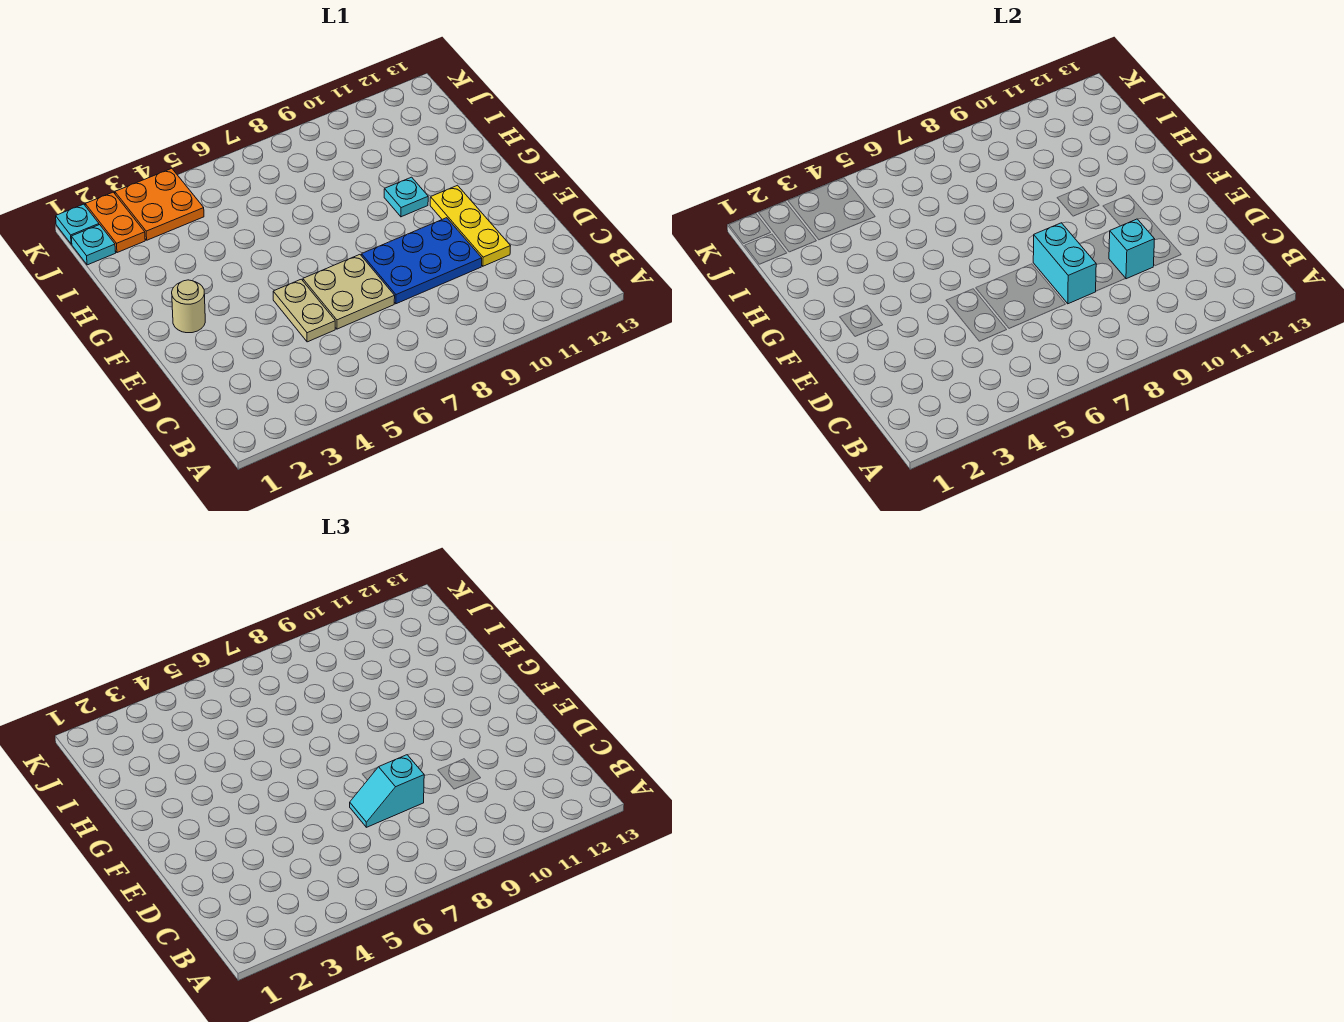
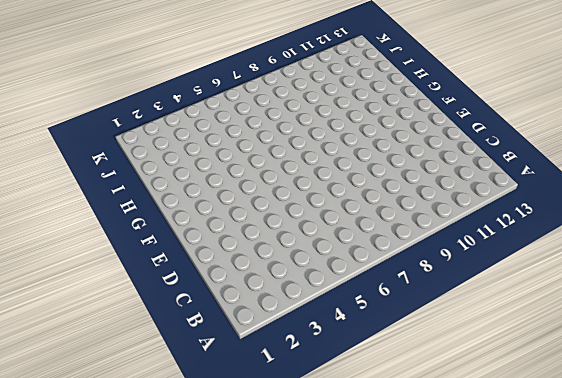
none -> tan plate D5:E5 level 1
none -> tan plate D6:E7 level 1
none -> blue plate D8:E10 level 1

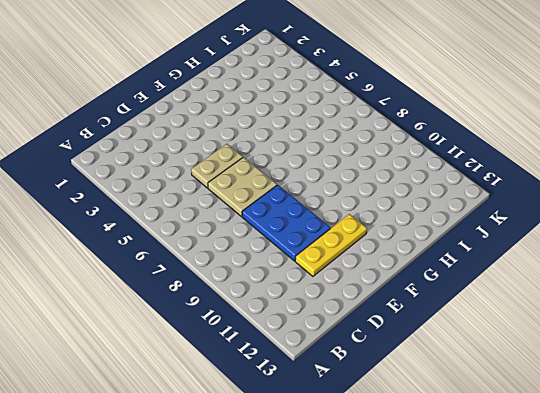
none -> tan round brick F2 level 1
none -> cyan plate G10 level 1
none -> cyan plate J1 level 1

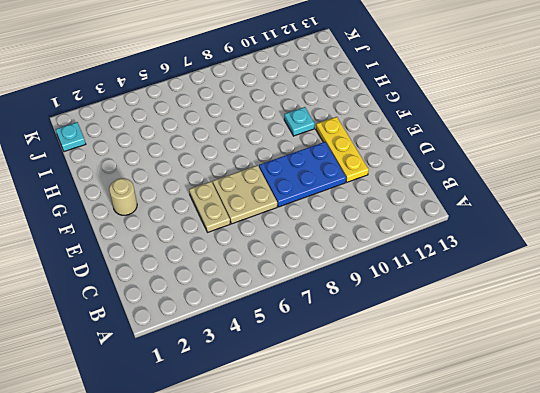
none -> orange plate J2:K2 level 1
none -> orange plate J3:K4 level 1
none -> cyan plate K1 level 1

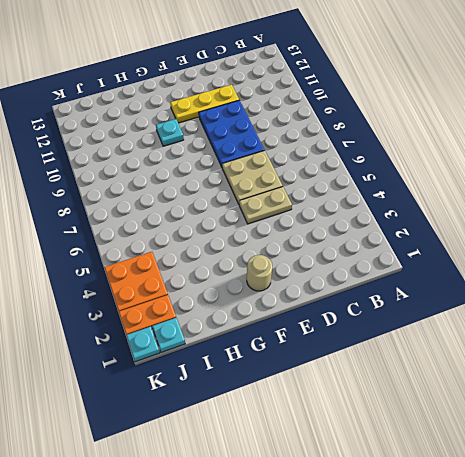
none -> cyan brick D8:E8 level 2
none -> cyan brick D10 level 2
none -> cyan slope D7:D8 level 3 top 8

